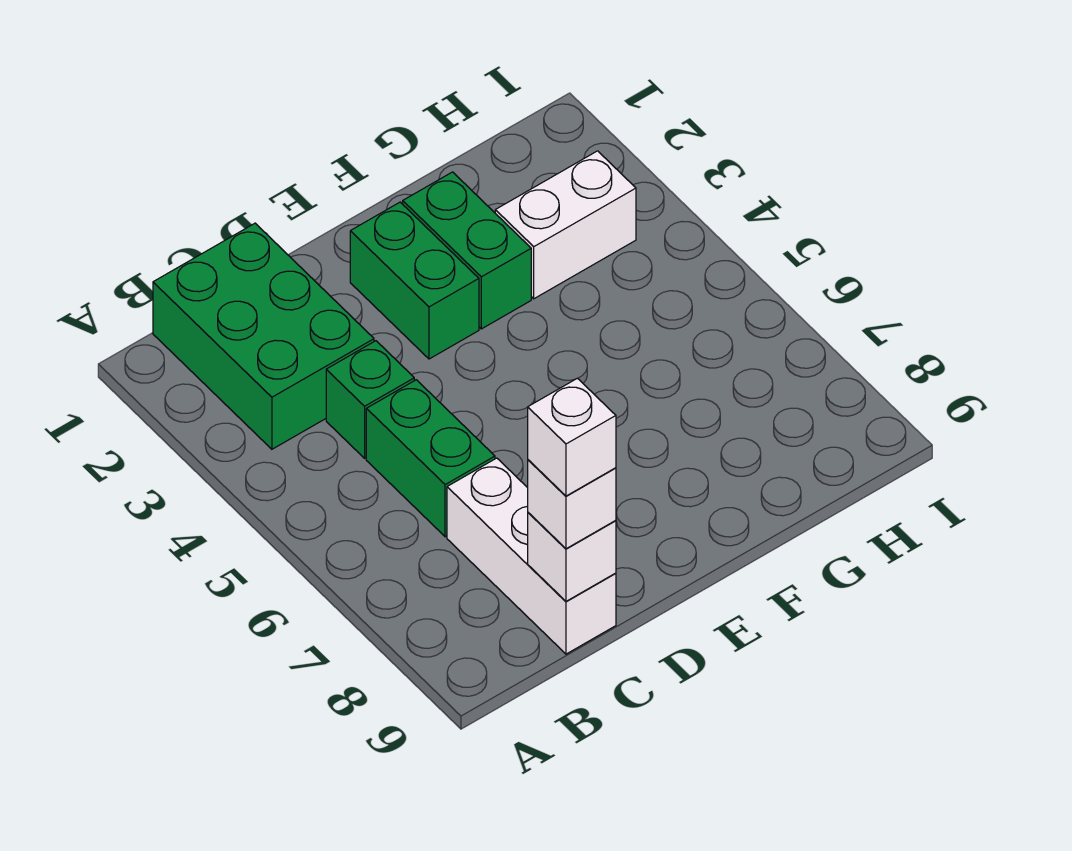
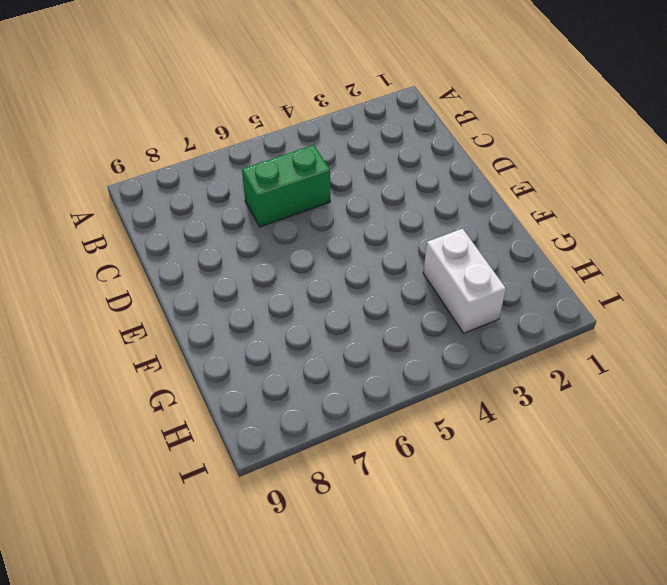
none -> green brick B1:C3 level 1
none -> green brick C4 level 1

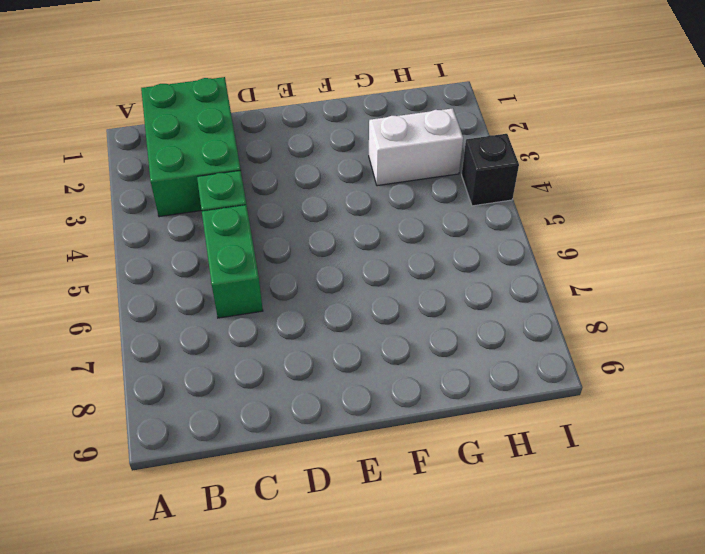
black brick I4 level 1 -> none
none -> white brick C7:C9 level 1
none -> green brick E2:E3 level 1

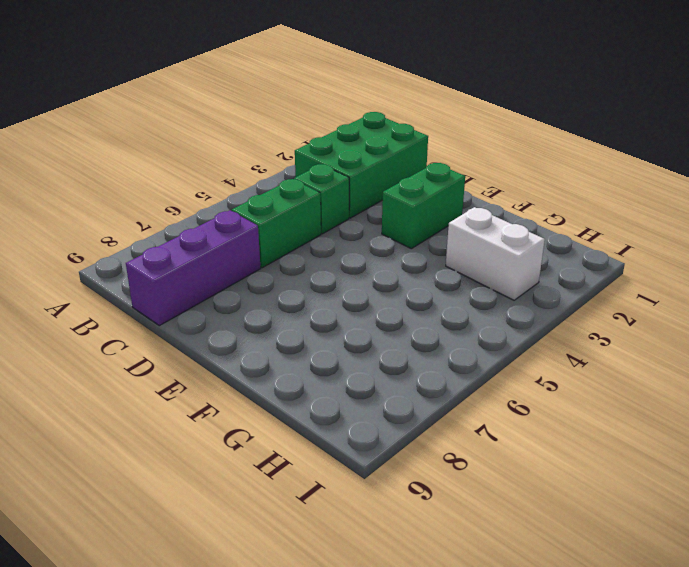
purple brick C7:C9 level 1 -> white brick C7:C9 level 1
none -> green brick F2:F3 level 1
none -> white brick C9 level 2

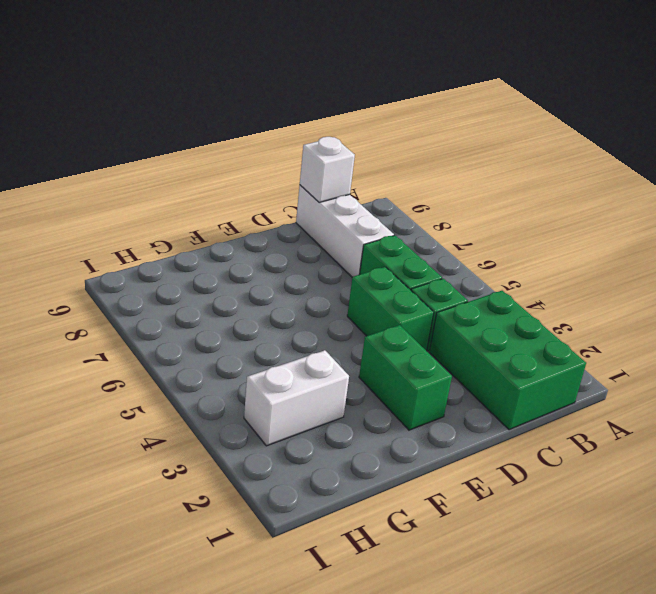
green brick D4:D5 level 1 -> green brick F2:F3 level 1
none -> white brick C9 level 3
none -> white brick C9 level 4

